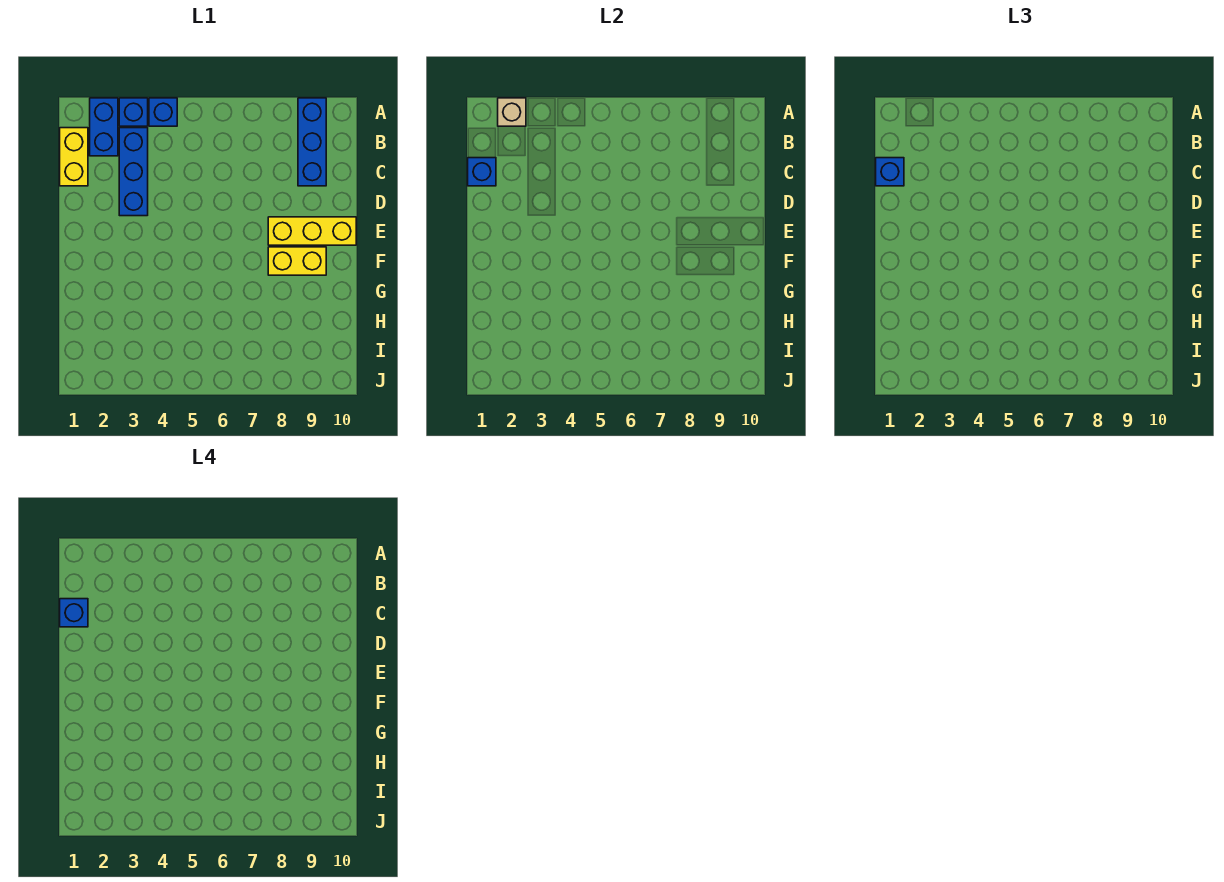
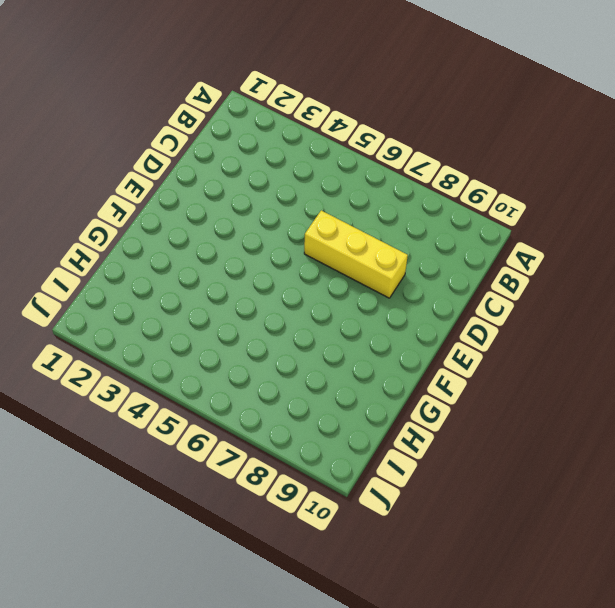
yellow brick D6:D8 level 1 -> yellow brick E8:E10 level 1
none -> blue brick A2:B2 level 1
none -> blue brick A3 level 1
none -> blue brick A4 level 1

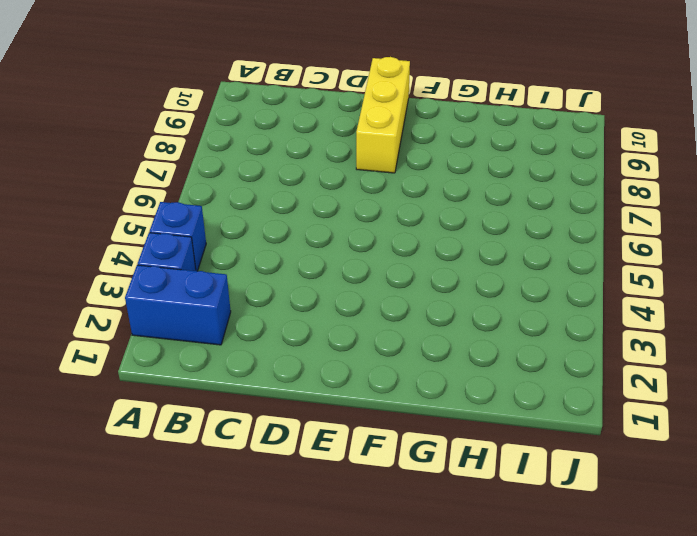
none -> blue brick A9:C9 level 1
none -> yellow brick B1:C1 level 1
none -> blue brick B3:D3 level 1

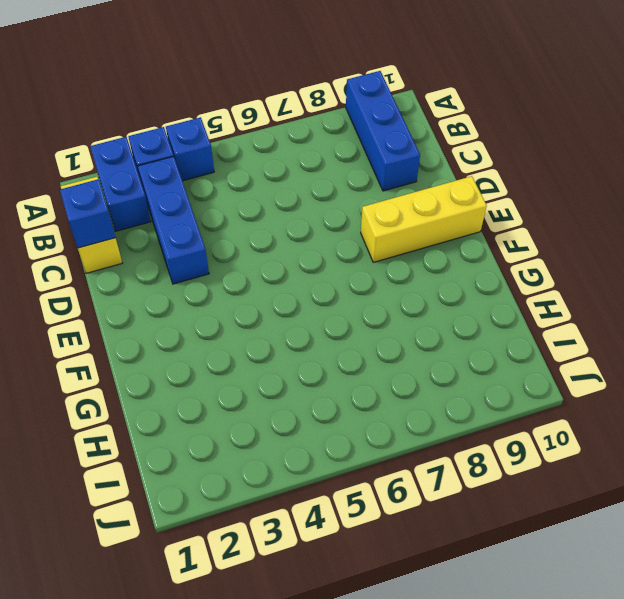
none -> yellow brick F8:F9 level 1
none -> tan brick A2 level 2
none -> blue brick C1 level 3

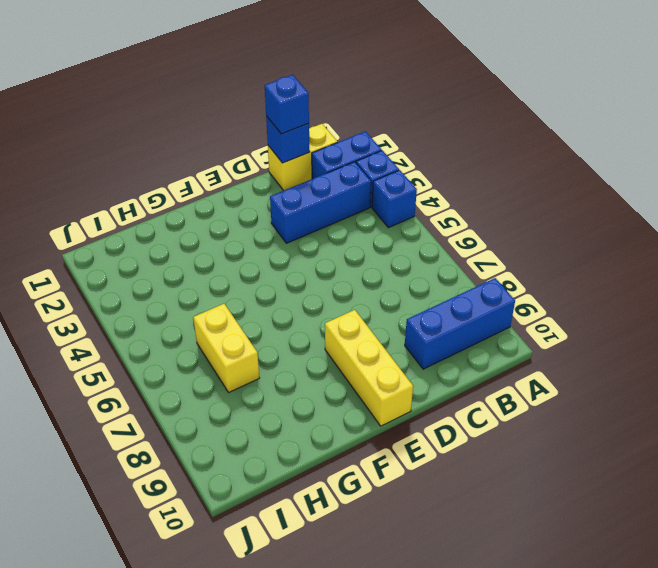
yellow brick H6:H7 level 1 -> yellow brick F8:F9 level 1
none -> tan brick A2 level 2
none -> blue brick C1 level 4

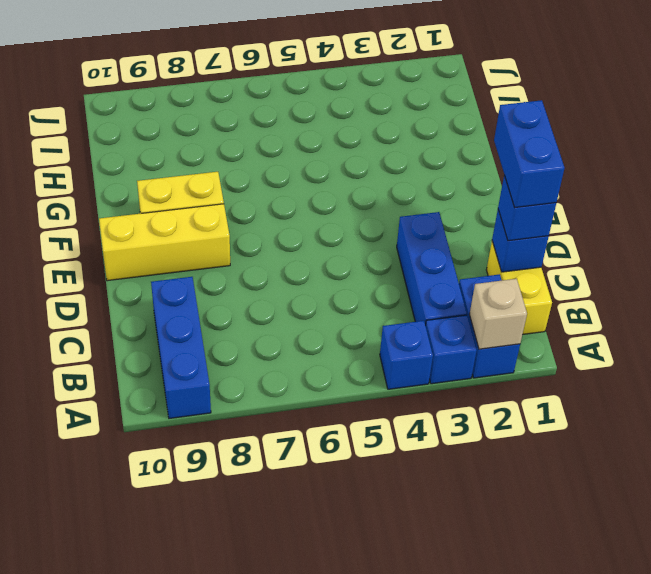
blue brick C1:D1 level 4 -> blue brick C1 level 4

